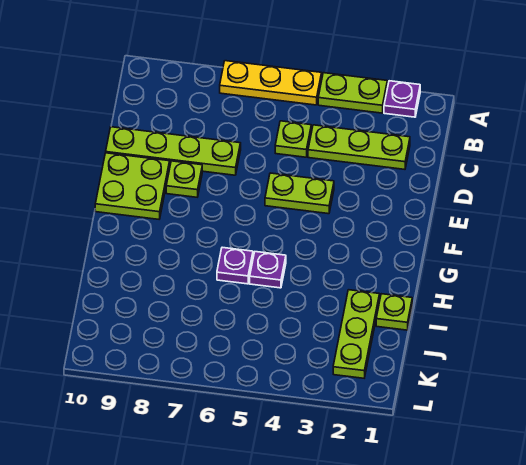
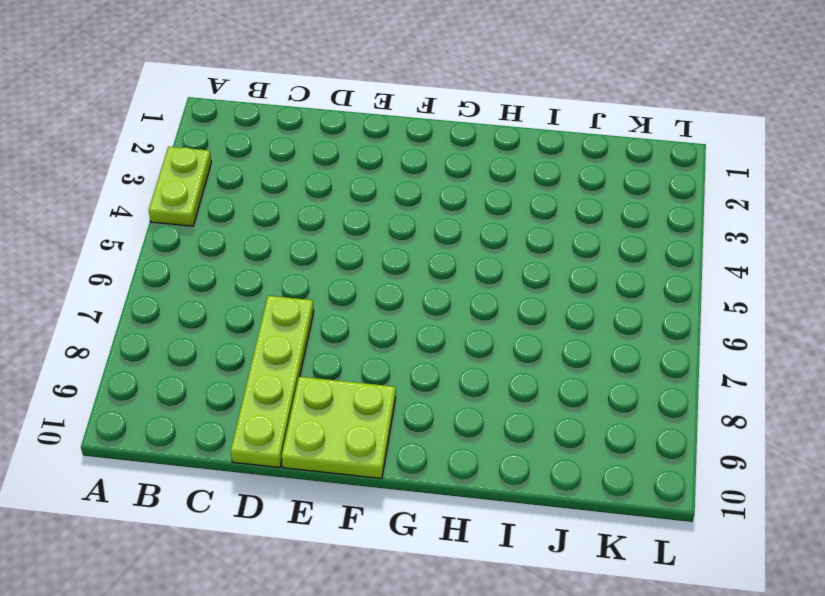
none -> purple plate A2 level 1
none -> yellow plate A5:A7 level 1
none -> lime plate C2:C4 level 1

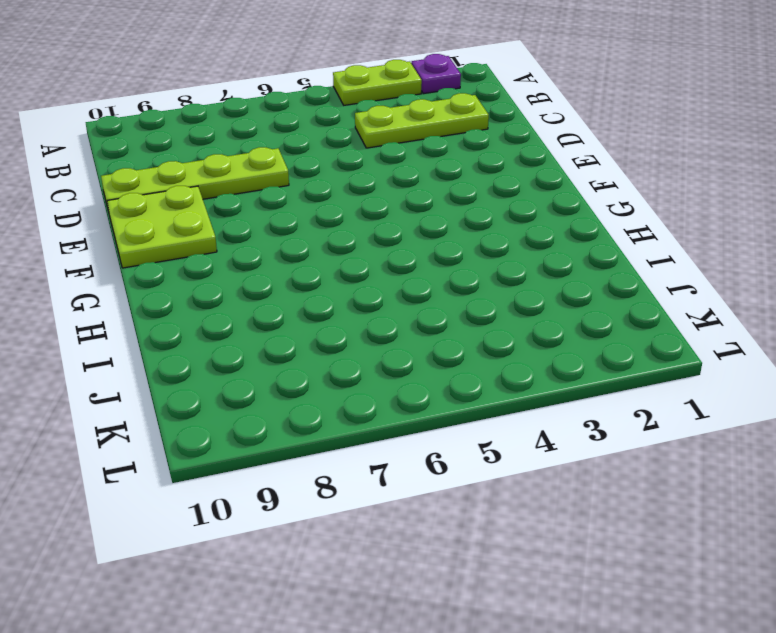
none -> yellow plate A5:A7 level 1
none -> lime plate C5 level 1
none -> lime plate E4:E5 level 1

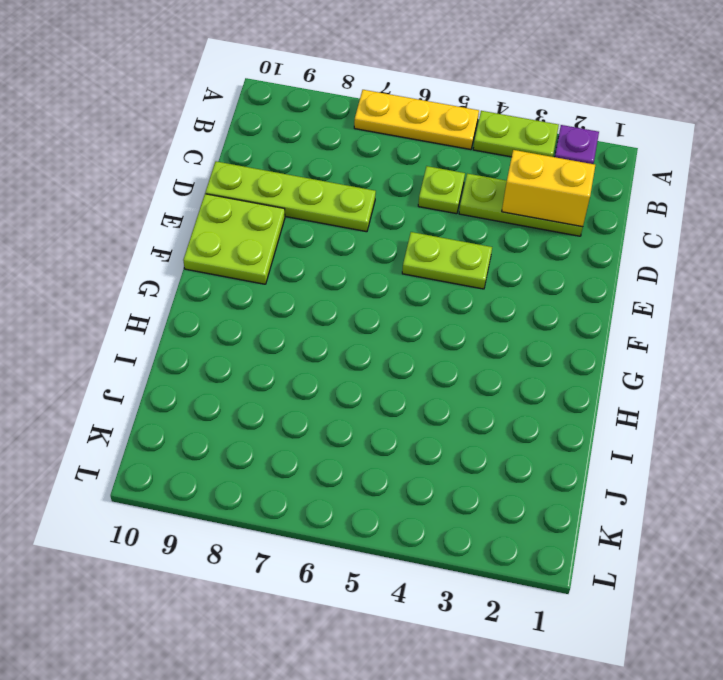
yellow brick C2:C3 level 2 -> none
none -> lime plate E8 level 1
none -> purple plate H5 level 1
none -> purple plate H6 level 1

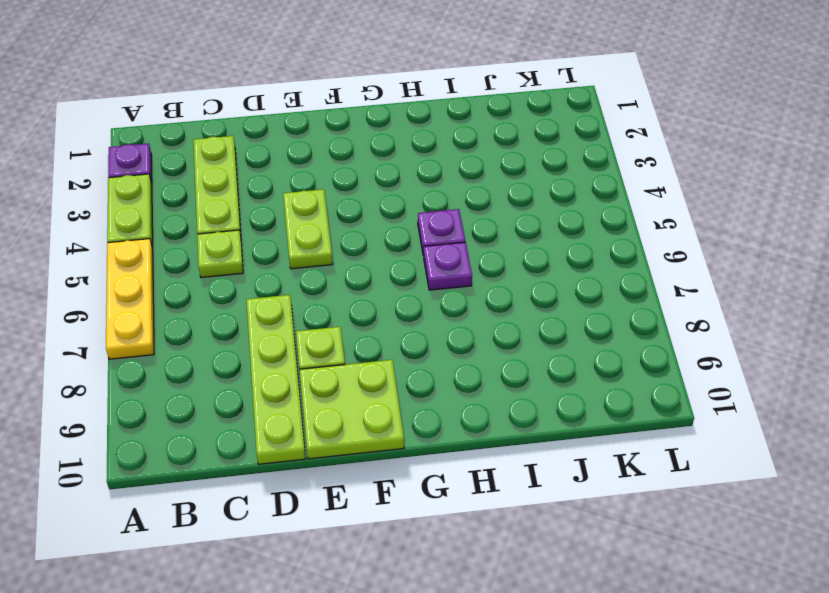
none -> lime plate I1 level 1
none -> lime plate I2:K2 level 1

